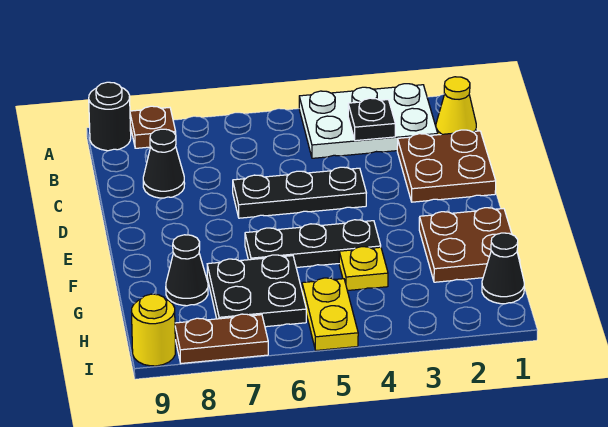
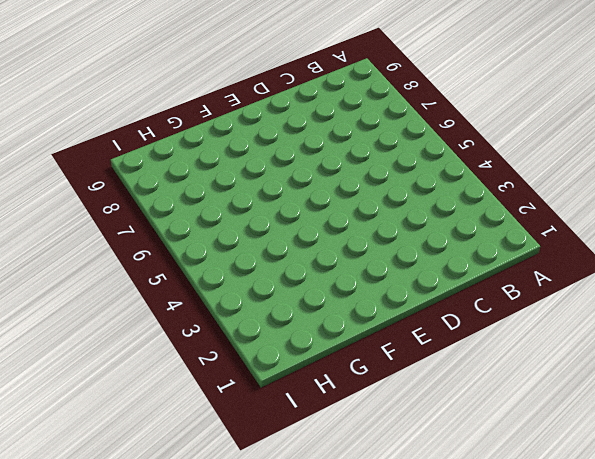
none -> white plate A2:B4 level 1
none -> brown plate A8 level 1
none -> black round brick A9 level 1

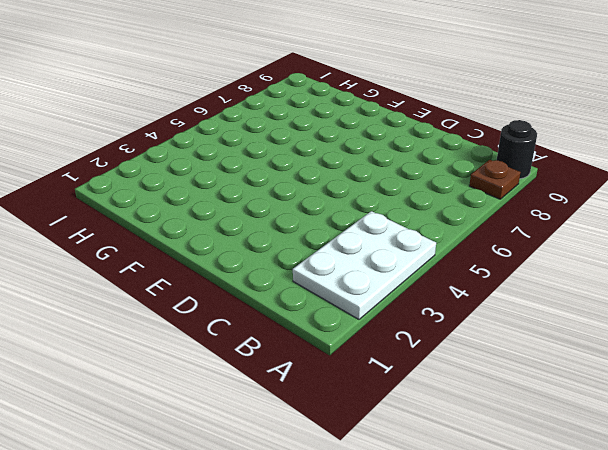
none -> yellow cone B1 level 1
none -> brown plate C1:D2 level 1
none -> black cone C8 level 1

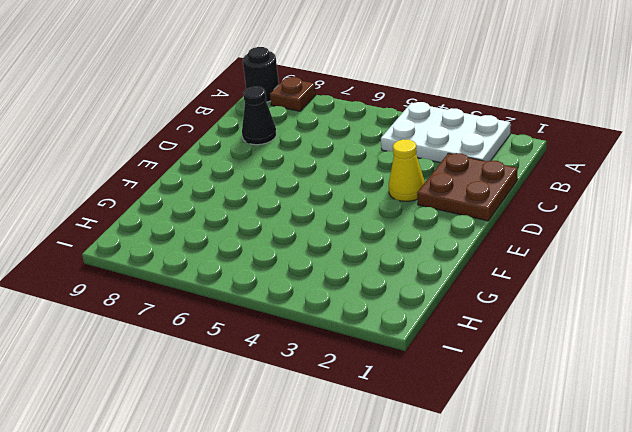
yellow cone D3 level 1 -> yellow cone B1 level 1
none -> black plate D4:D6 level 1
none -> brown plate F1:G2 level 1
none -> black plate F4:F6 level 1

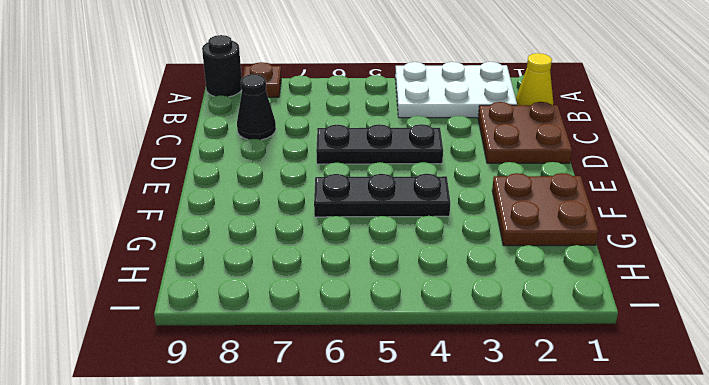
none -> yellow plate G4 level 1
none -> black plate G6:H7 level 1
none -> black cone G8 level 1

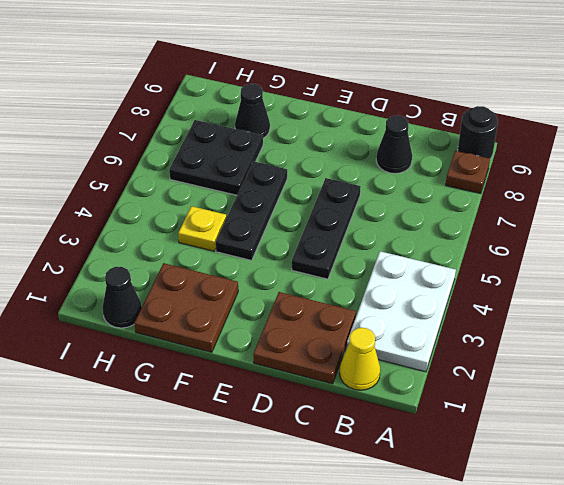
none -> yellow plate H5:I5 level 1
none -> brown plate I7:I8 level 1
none -> yellow round brick I9 level 1

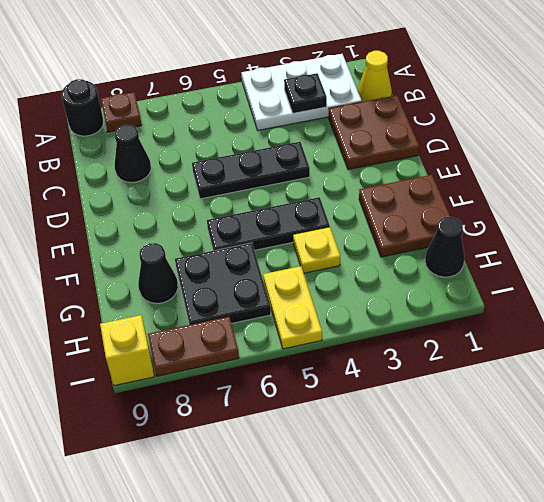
yellow brick I9 level 1 -> yellow round brick I9 level 1

